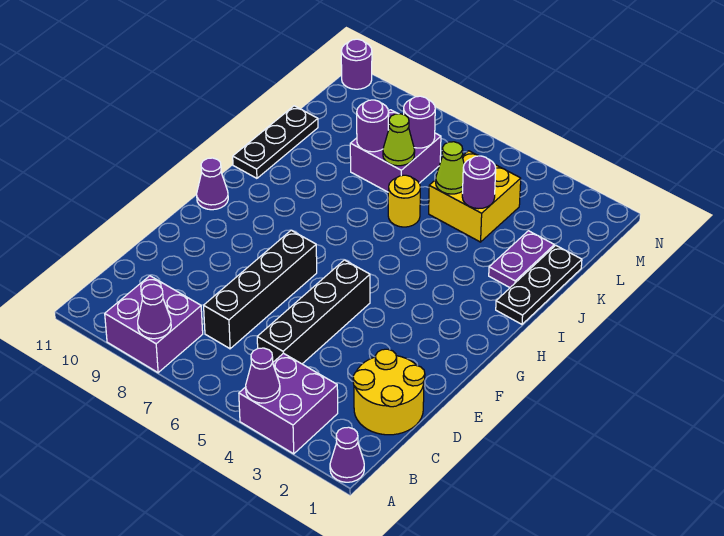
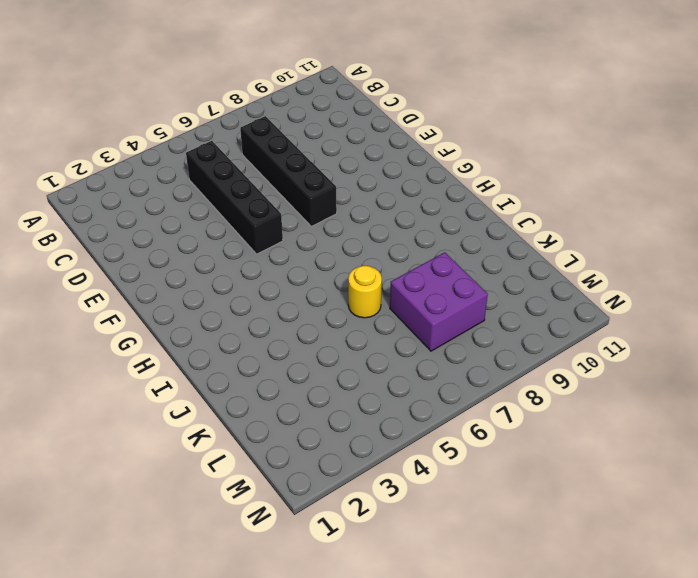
none -> purple cone A1 level 1
none -> purple brick A3:B4 level 1
none -> purple brick A8:B9 level 1

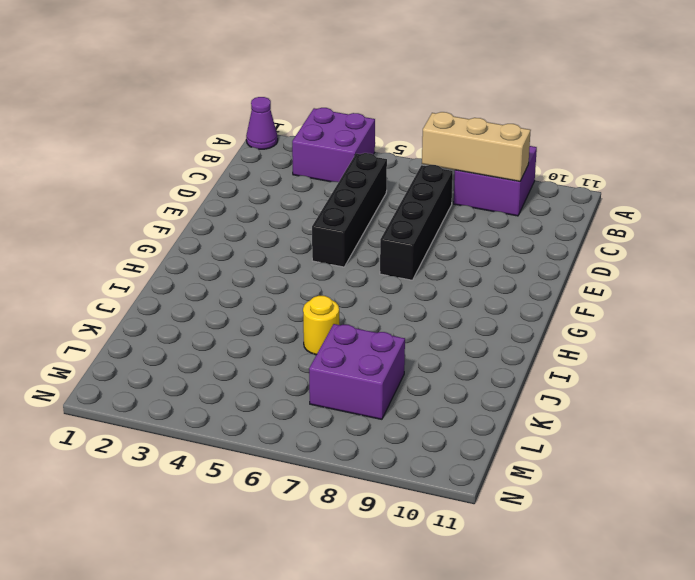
tan brick B7:B9 level 2 -> none
none -> yellow round brick C1:D2 level 1
none -> purple cone G11 level 1
none -> black plate I1:K1 level 1

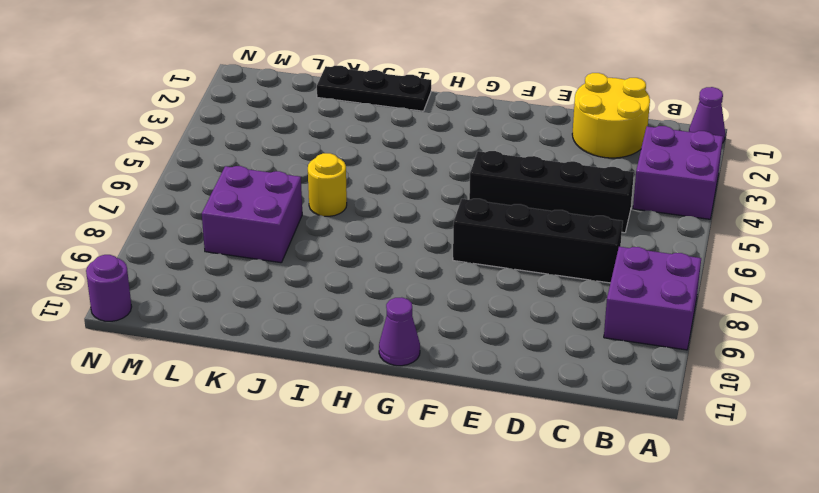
none -> black plate I11:K11 level 1
none -> purple plate J2:K2 level 1
none -> yellow brick K4:L5 level 1

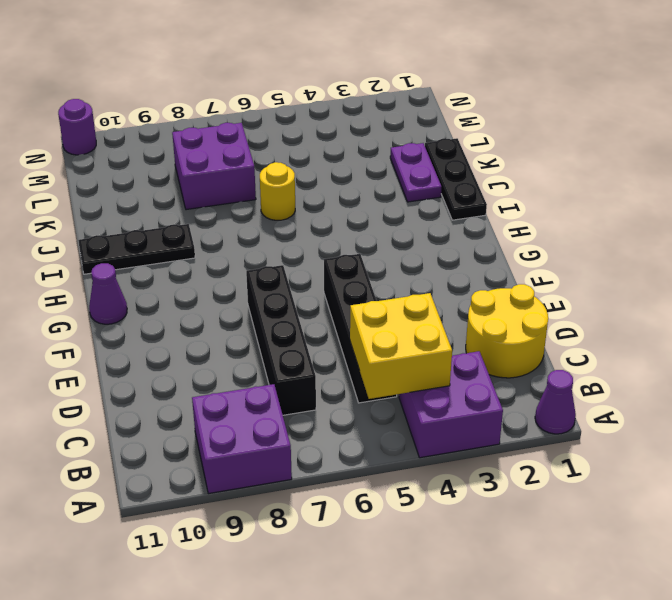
yellow brick B4:C5 level 2 -> yellow brick K4:L5 level 1
black plate I9:I11 level 1 -> black plate I11:K11 level 1
none -> purple cone A4 level 2
none -> purple cone A8 level 2
none -> purple round brick K4 level 2

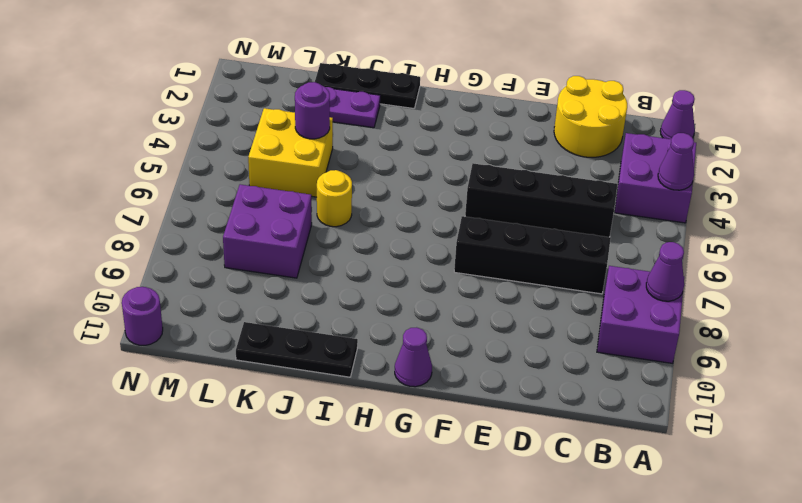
none -> lime cone K5 level 2
none -> lime cone K7 level 2
none -> purple round brick K8 level 2

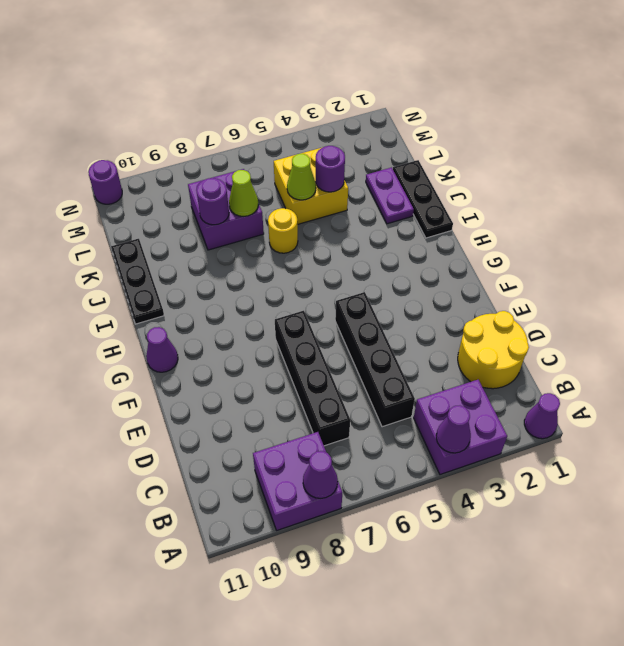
none -> purple round brick L7 level 2

